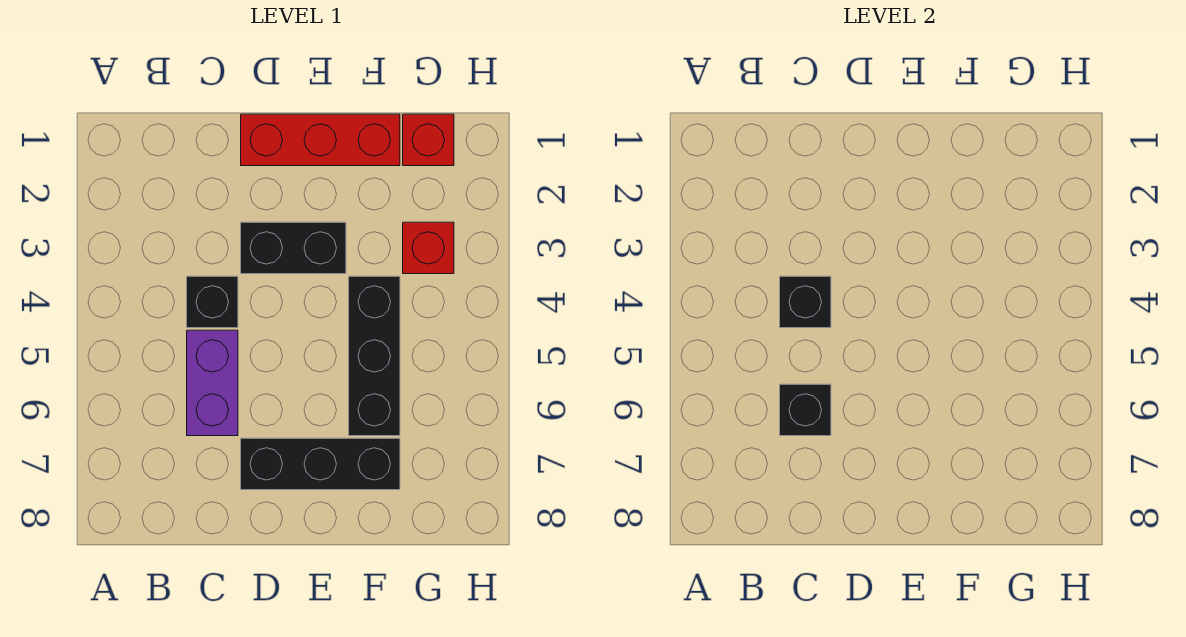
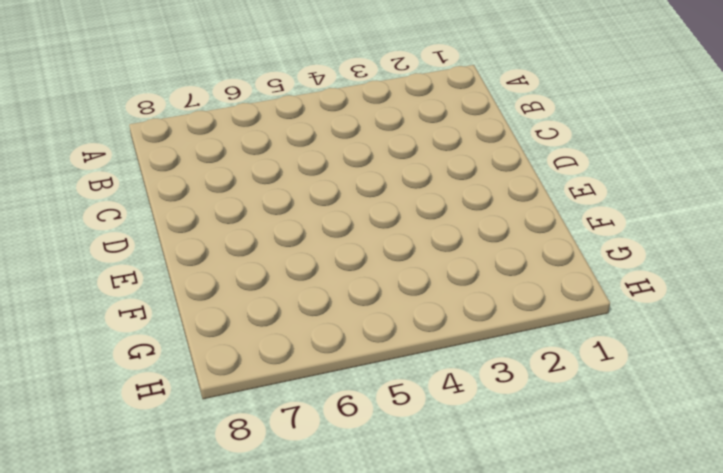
none -> black brick C4 level 1
none -> purple brick C5:C6 level 1

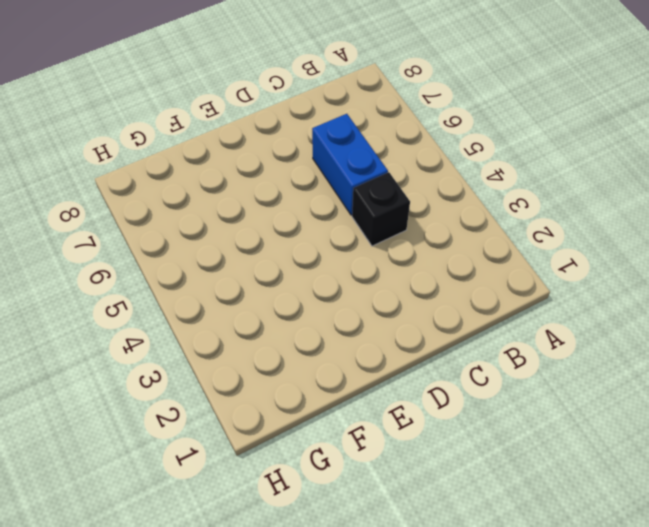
blue brick C5:C6 level 1 -> purple brick C5:C6 level 1
none -> red brick D1:F1 level 1
none -> black brick D3:E3 level 1

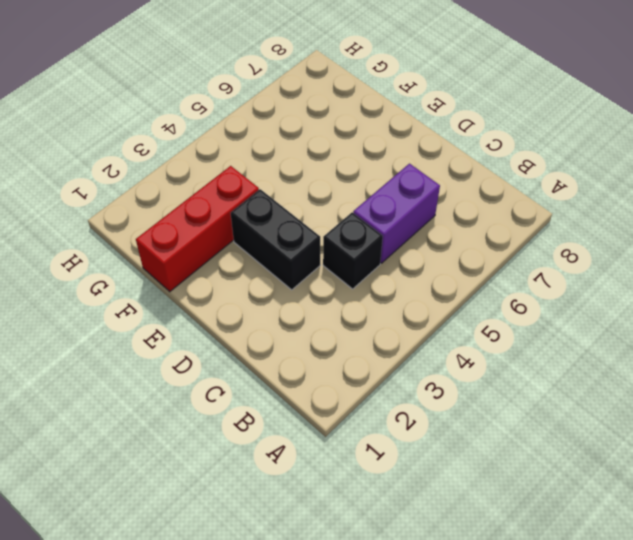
red brick F1:F3 level 1 -> red brick D1:F1 level 1
none -> black brick D7:F7 level 1
none -> black brick F4:F6 level 1

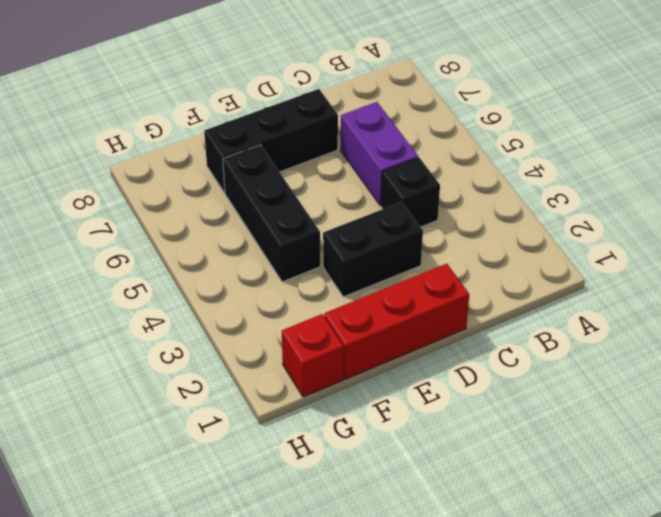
none -> red brick G3 level 1
none -> black brick C4 level 2

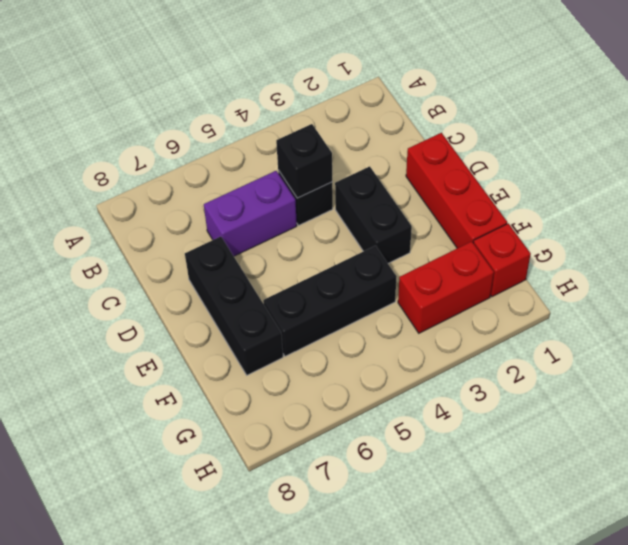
red brick G2:G3 level 1 -> red brick G3 level 1
none -> black brick C6 level 2

